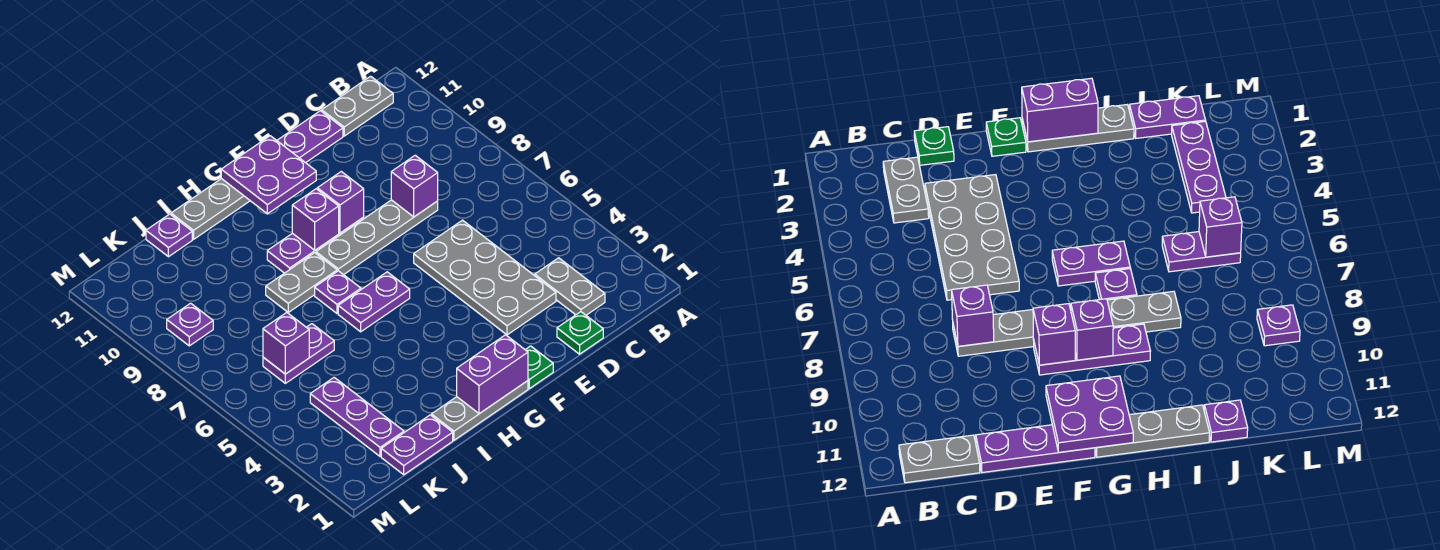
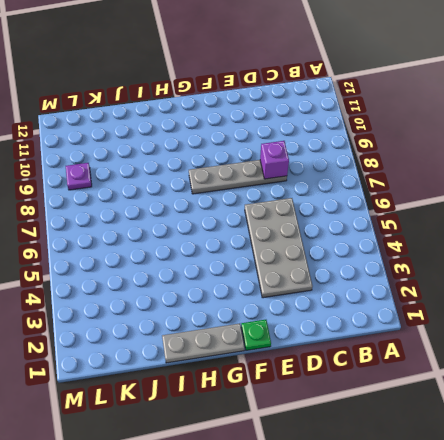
none -> grey plate B12:C12 level 1
none -> grey plate C2:C3 level 1
none -> green plate D1 level 1

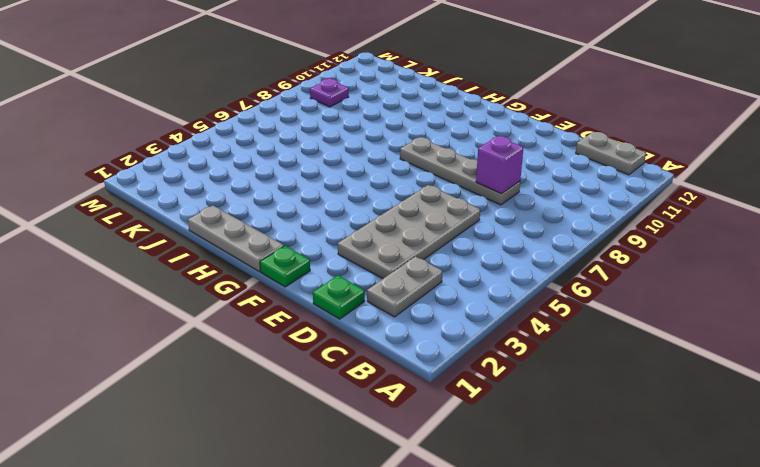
none -> purple plate D12:F12 level 1
none -> purple plate F9:H9 level 1
none -> purple plate G6:H6 level 1

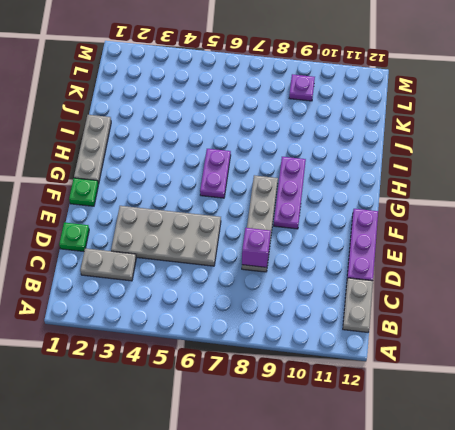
none -> grey plate G12:I12 level 1
none -> purple plate H7 level 1
none -> grey plate H8:I8 level 1

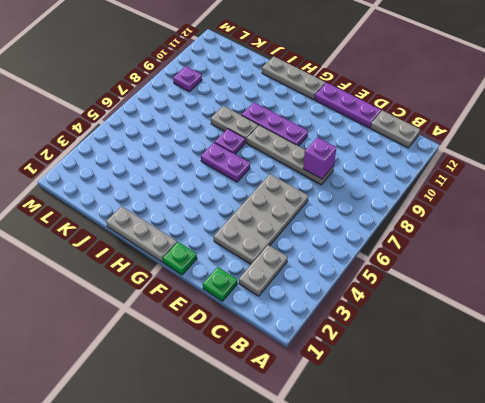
none -> purple plate J1:K1 level 1
none -> purple plate J6:K6 level 1
none -> purple plate J12 level 1

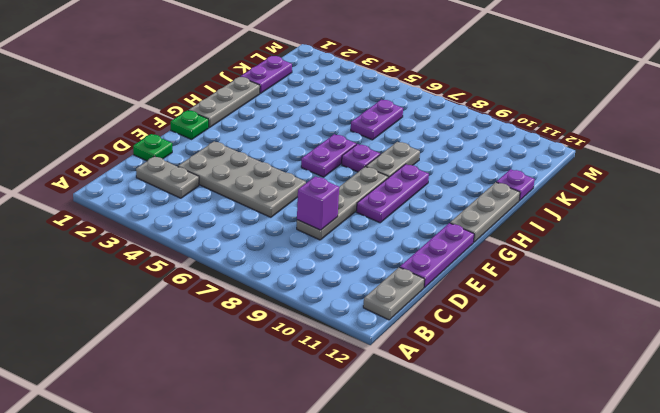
none -> purple plate K2:K4 level 1
none -> purple plate L9 level 1
none -> purple brick F9 level 2

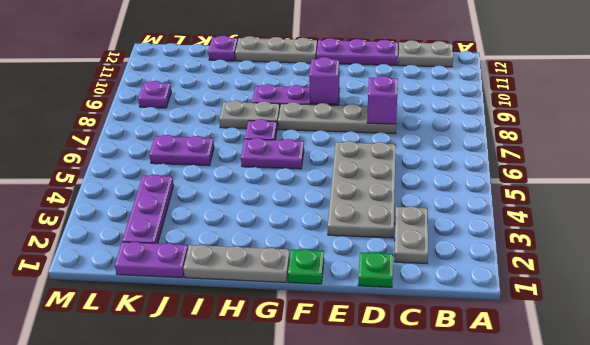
none -> purple plate F11:G12 level 2
none -> purple brick G1:H1 level 2
none -> purple brick G9 level 2

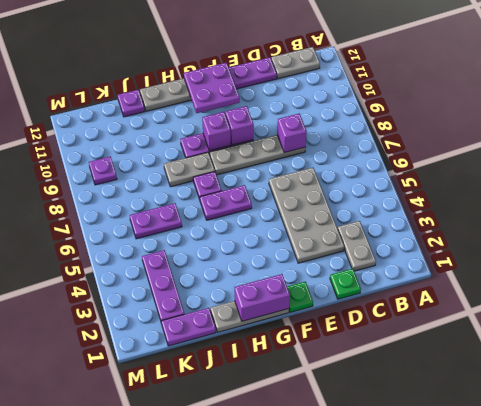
none -> purple brick K6 level 2

